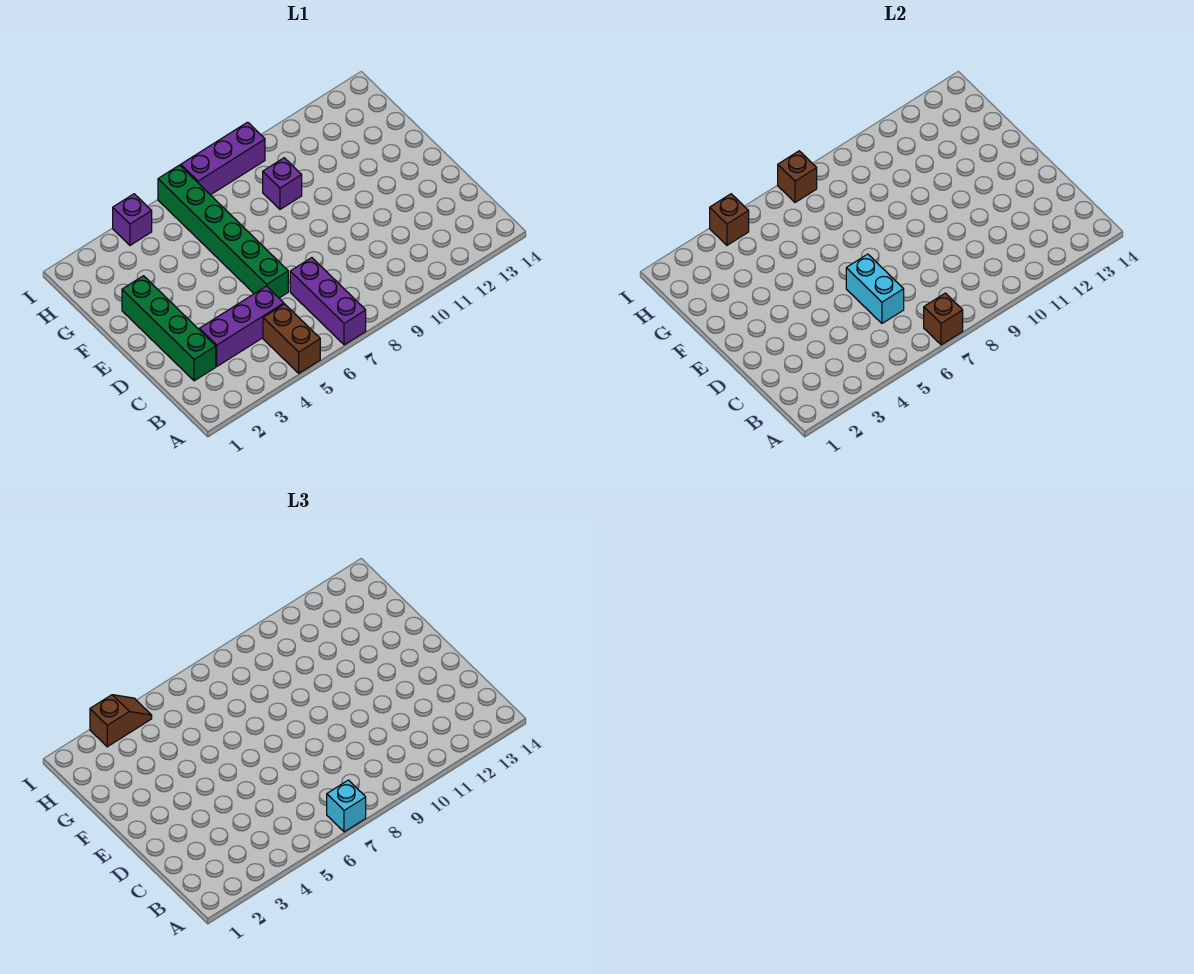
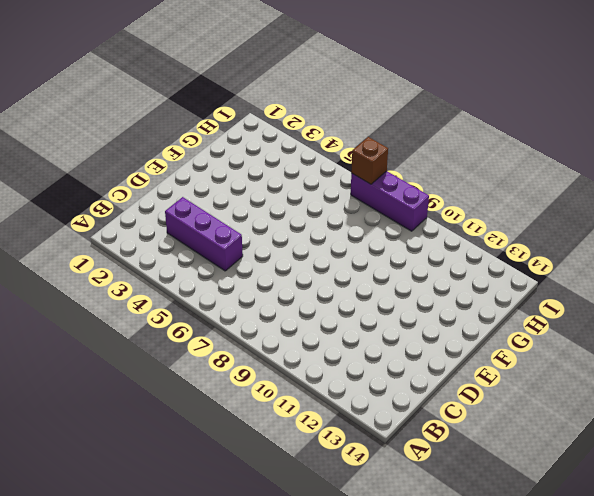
none -> brown brick A5:B5 level 1
none -> purple brick A7:C7 level 1
none -> green brick C2:F2 level 1

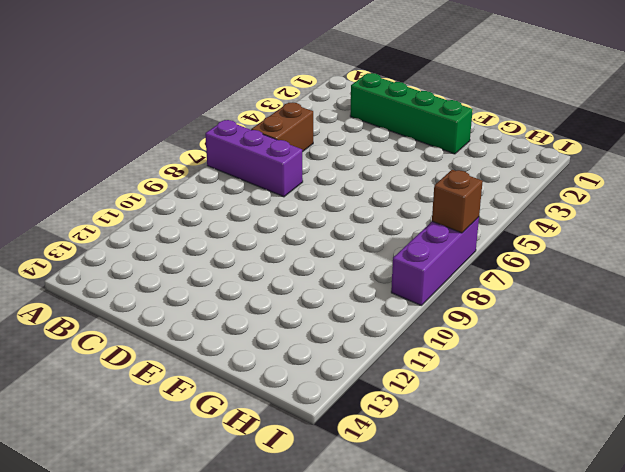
brown brick B5:B6 level 1 -> brown brick A5:B5 level 1
none -> purple brick C3:C5 level 1
none -> green brick D6:I6 level 1
none -> purple brick G9 level 1

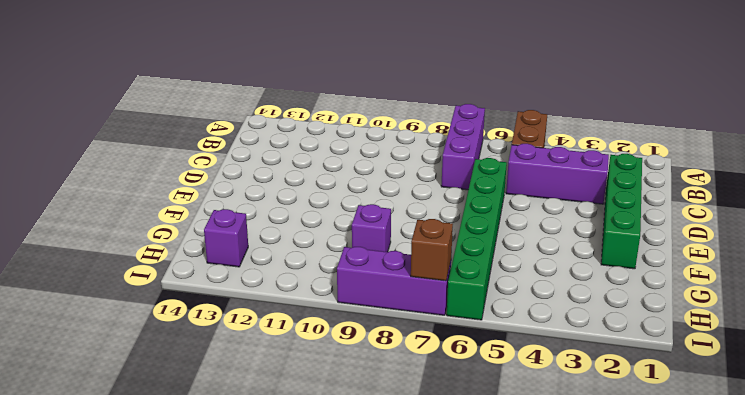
purple brick H13 level 1 -> purple brick I4 level 1
none -> brown brick A7 level 2
none -> cyan brick C6:D6 level 2
none -> brown brick I4 level 2

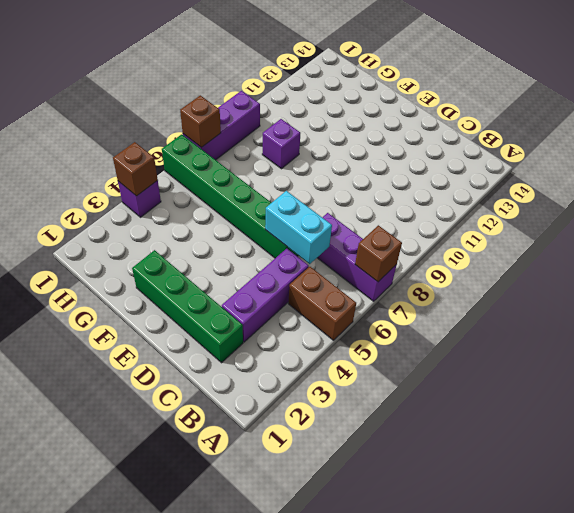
none -> cyan brick A7 level 3
none -> brown slope I3:I4 level 3 top 3

